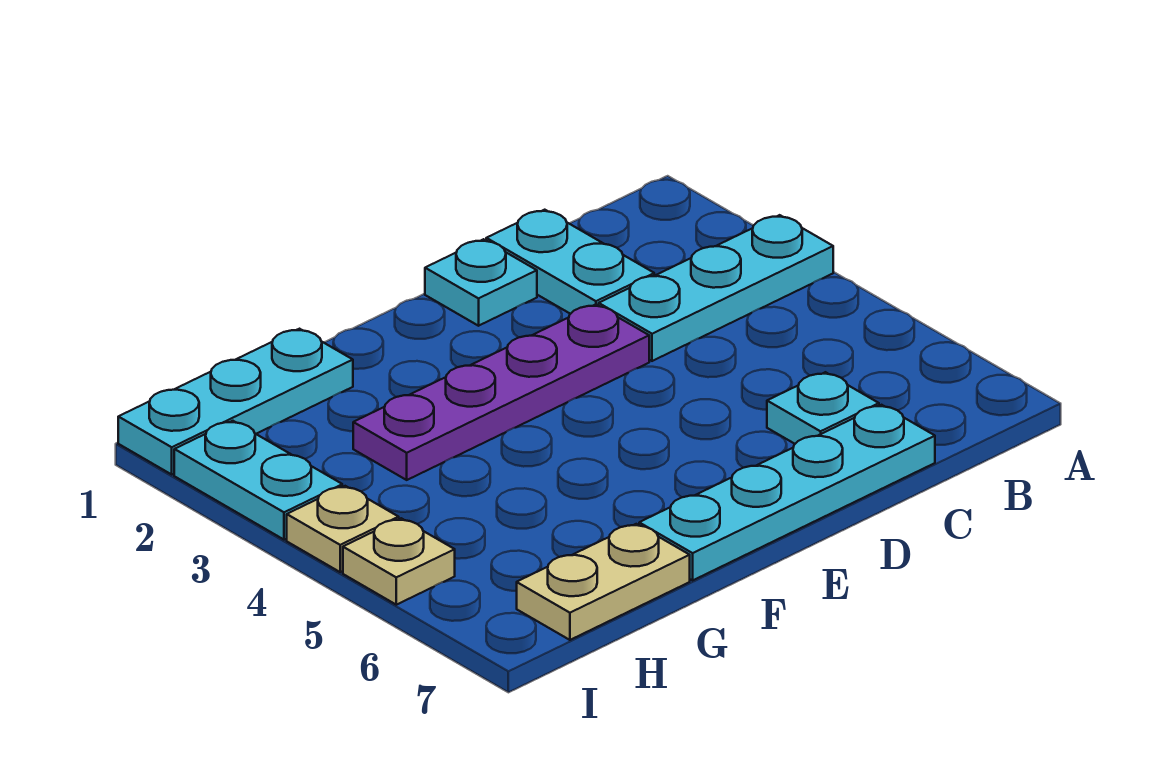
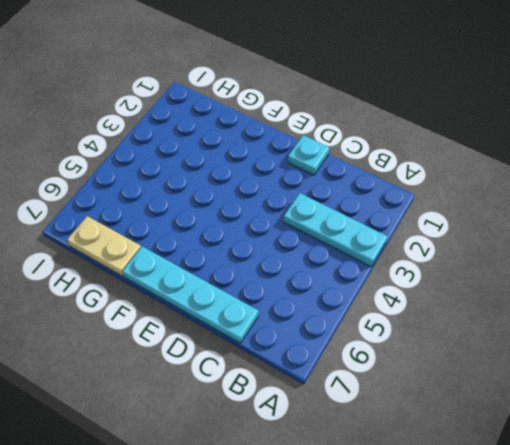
none -> cyan plate C1:C2 level 1
none -> cyan plate C6 level 1

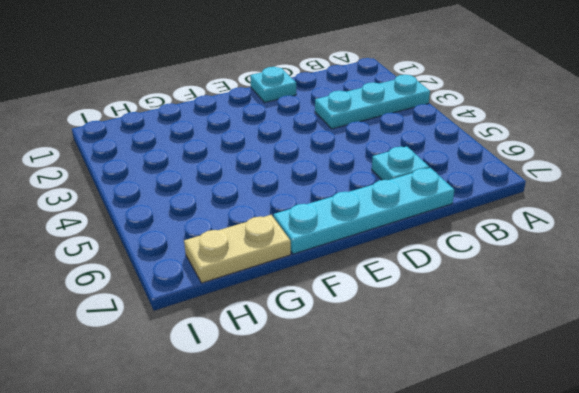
none -> cyan plate C1:C2 level 1
none -> purple plate D3:G3 level 1

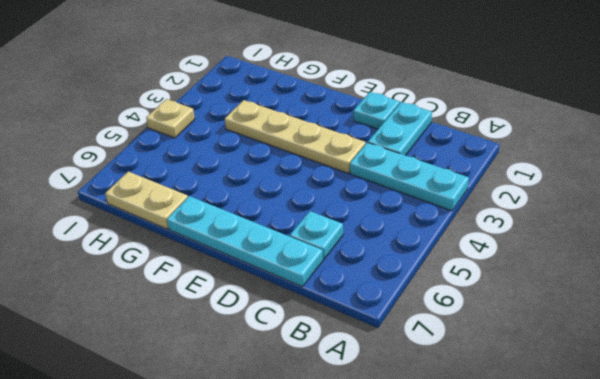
tan plate D3:G3 level 1 -> purple plate D3:G3 level 1
none -> cyan plate G1:I1 level 1
none -> cyan plate I2:I3 level 1

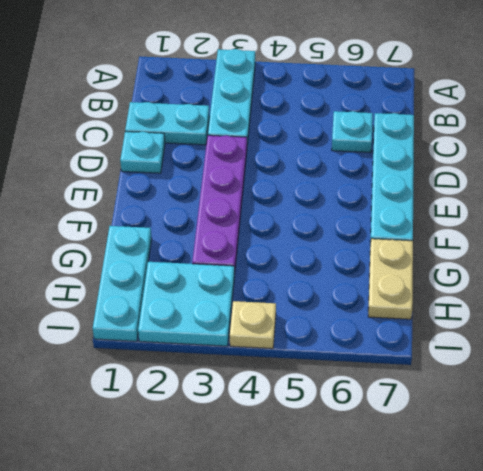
cyan plate H2:I3 level 1 -> cyan plate I2:I3 level 1
none -> tan plate I5 level 1

